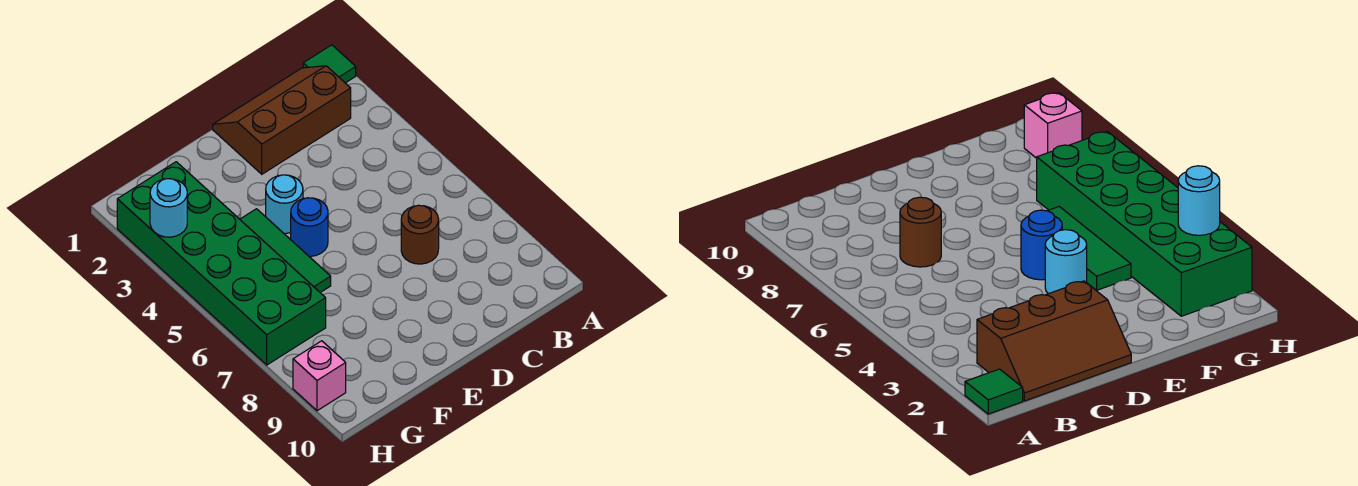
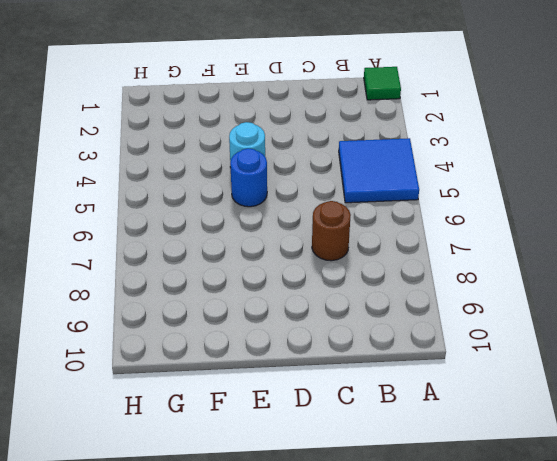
blue tile A4:B5 level 1 -> none
none -> brown slope B1:D2 level 1 top 2
none -> green tile F4:F6 level 1

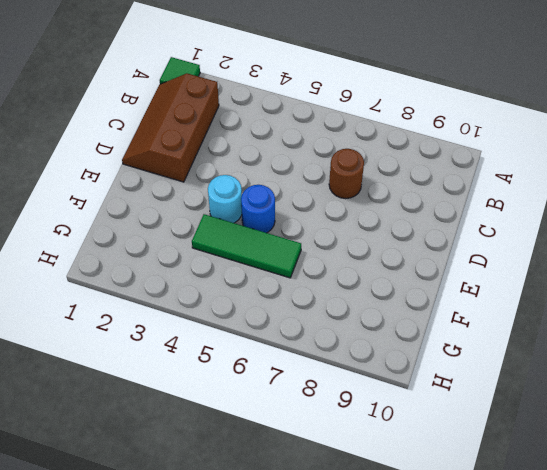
none -> green brick G2:H7 level 1
none -> pink brick H9 level 1

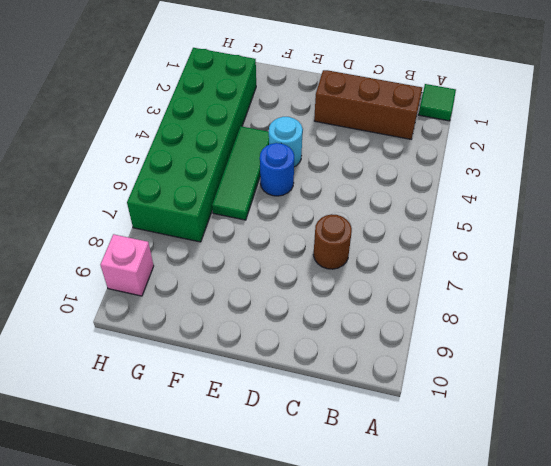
none -> cyan round brick H3 level 2

